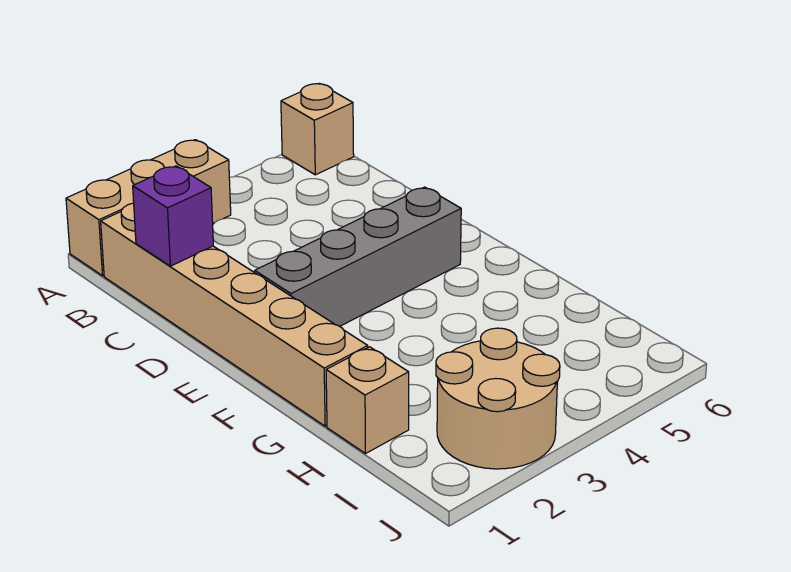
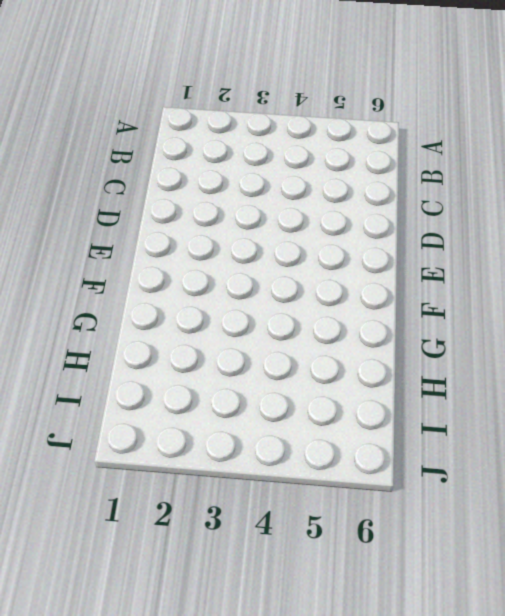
none -> tan brick A1:A3 level 1
none -> tan brick A6 level 1

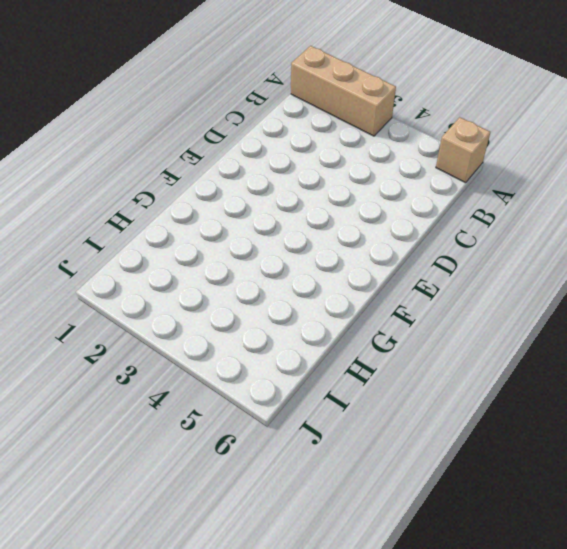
none -> tan brick B1:G1 level 1
none -> grey brick E2:E5 level 1

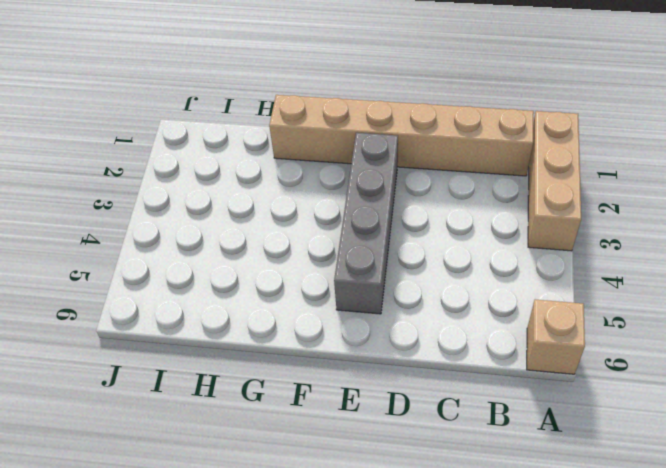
none -> tan brick H1 level 1
none -> tan round brick I2:J3 level 1

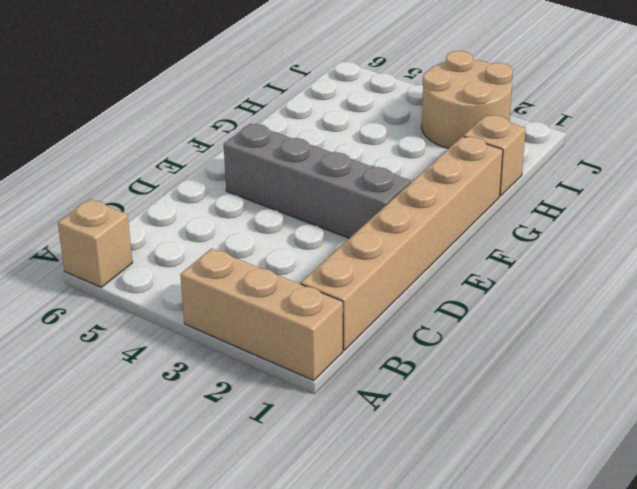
none -> purple brick C1 level 2

